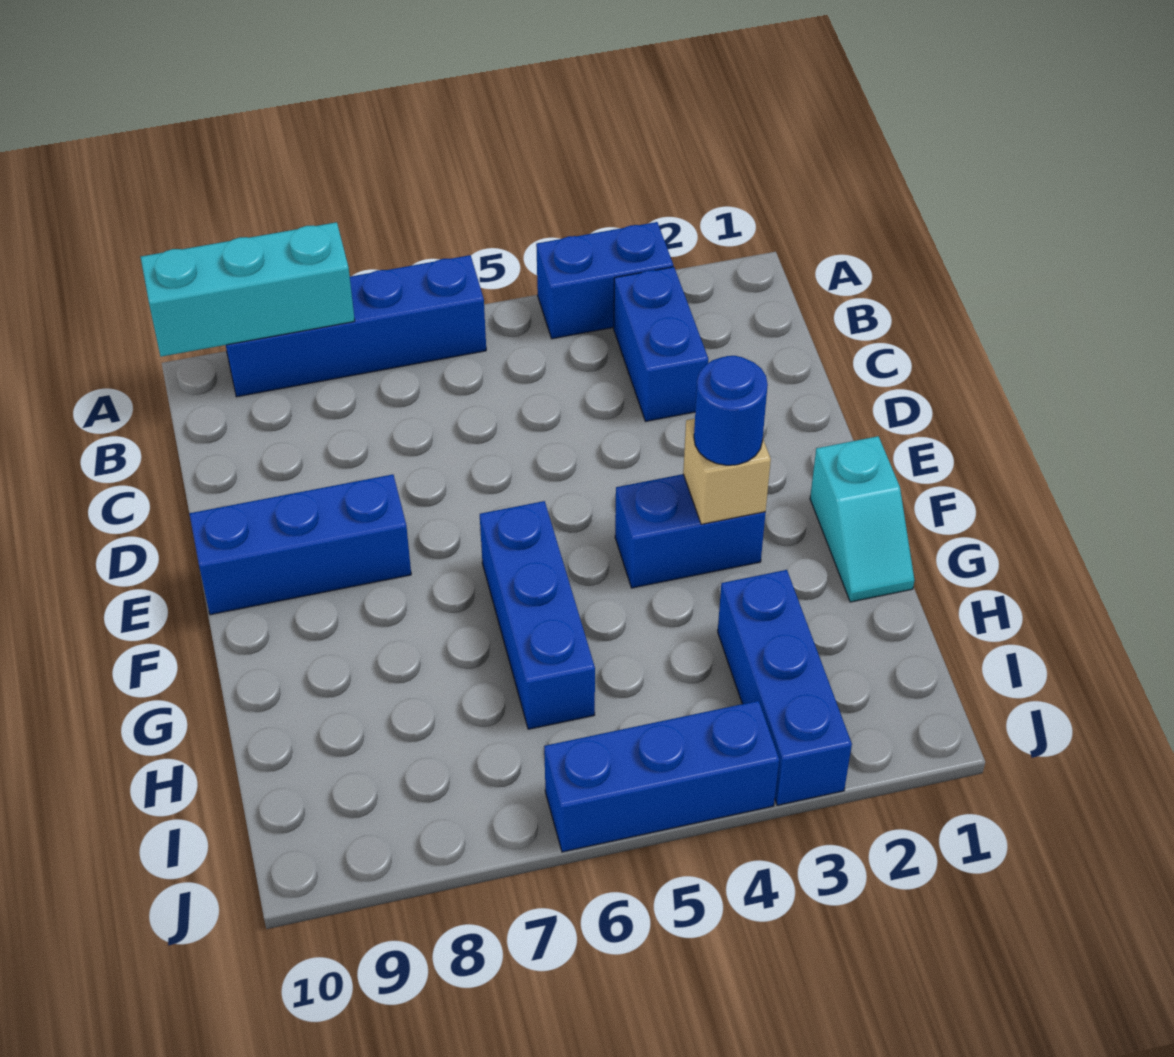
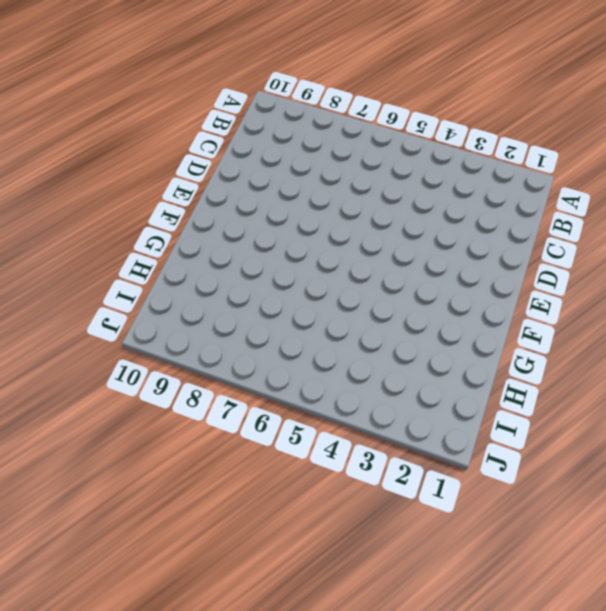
none -> blue brick A3:A4 level 1
none -> blue brick A6:A9 level 1
none -> blue brick B3:C3 level 1

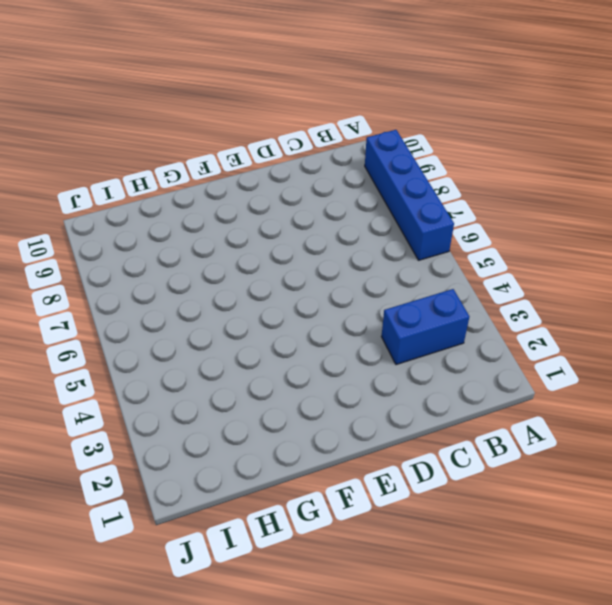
none -> blue brick A3:A4 level 1
none -> blue brick E8:E10 level 1
none -> cyan slope F1:G1 level 1 top F

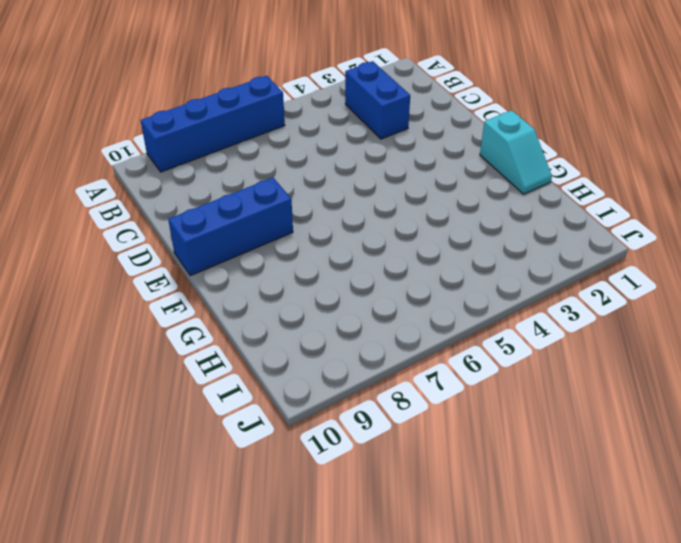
none -> blue brick A3:A4 level 1
none -> blue brick F3:F4 level 1
none -> blue brick F6:H6 level 1

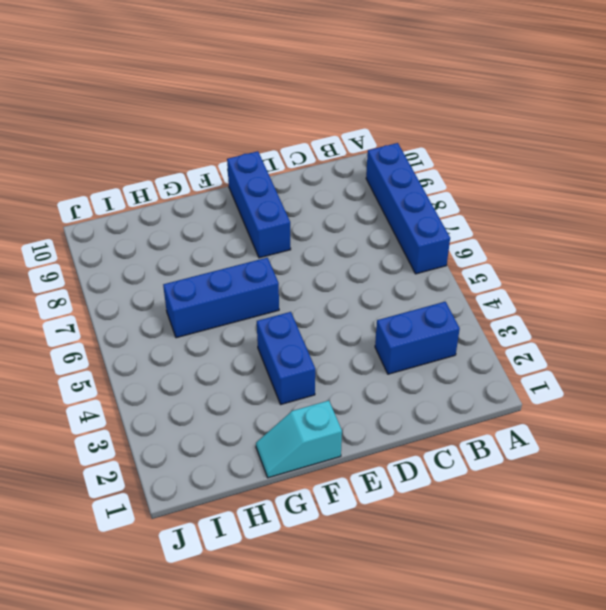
none -> blue brick A3:A4 level 1
none -> blue brick H3:J3 level 1
none -> blue brick J4:J6 level 1

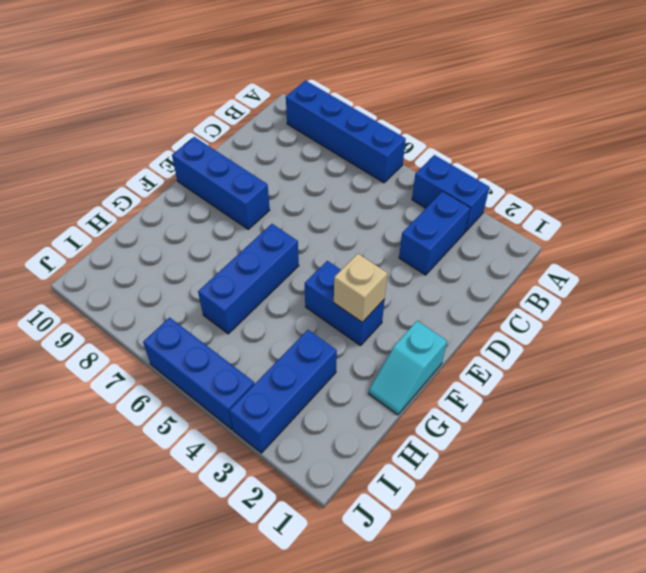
none -> cyan brick A8:A10 level 2
none -> blue round brick F3 level 3

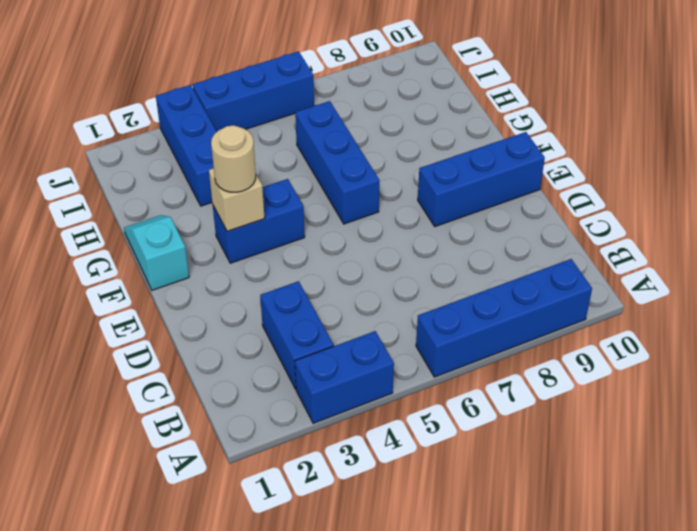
tan round brick F3 level 3 -> blue round brick F3 level 3
none -> cyan brick A8:A10 level 2

